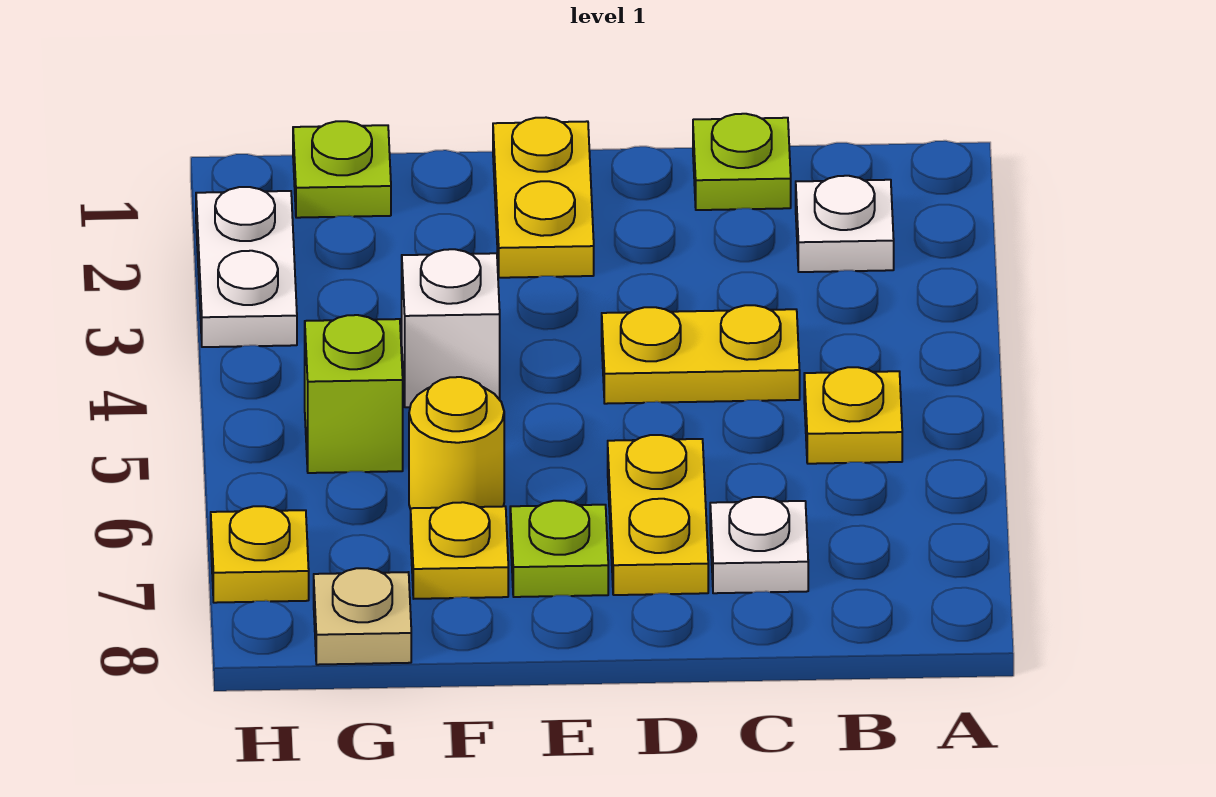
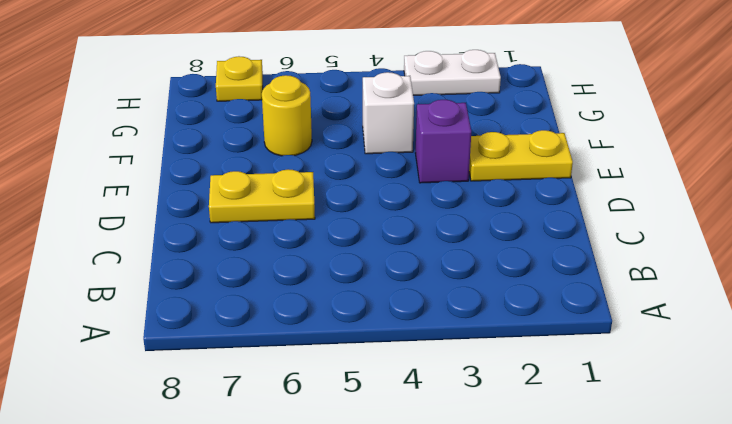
purple brick E3 level 1 -> none
none -> white plate B2 level 1
none -> yellow plate B5 level 1
none -> lime plate C1 level 1

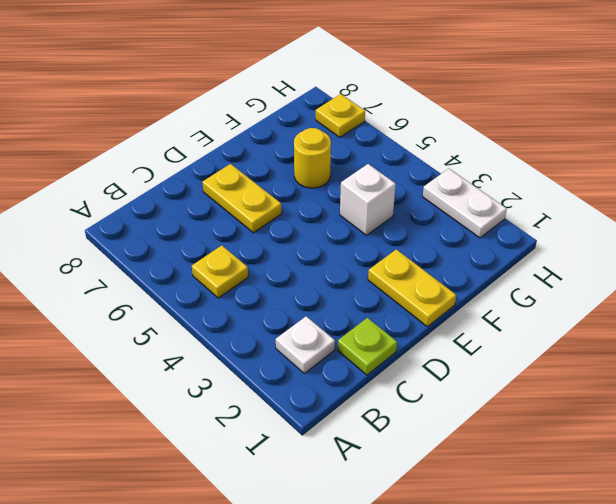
none -> yellow plate C4:D4 level 1
none -> white plate C7 level 1
none -> lime plate E7 level 1

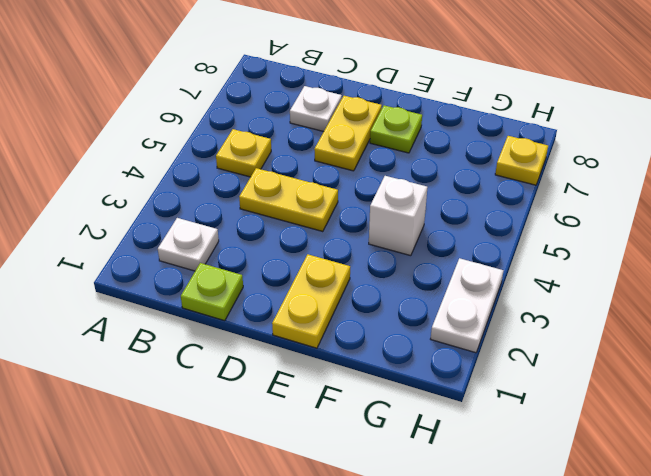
none -> yellow round brick F6 level 1
none -> yellow plate F7 level 1
none -> lime plate G1 level 1

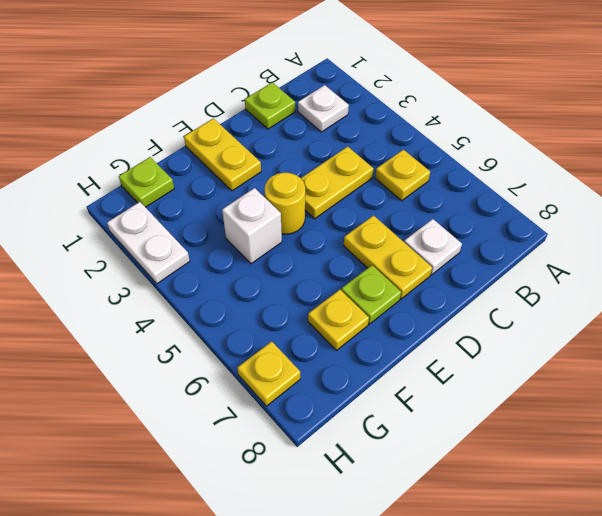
yellow round brick E4 level 1 -> yellow round brick F6 level 1
none -> lime brick G5 level 1
none -> tan plate G8 level 1

